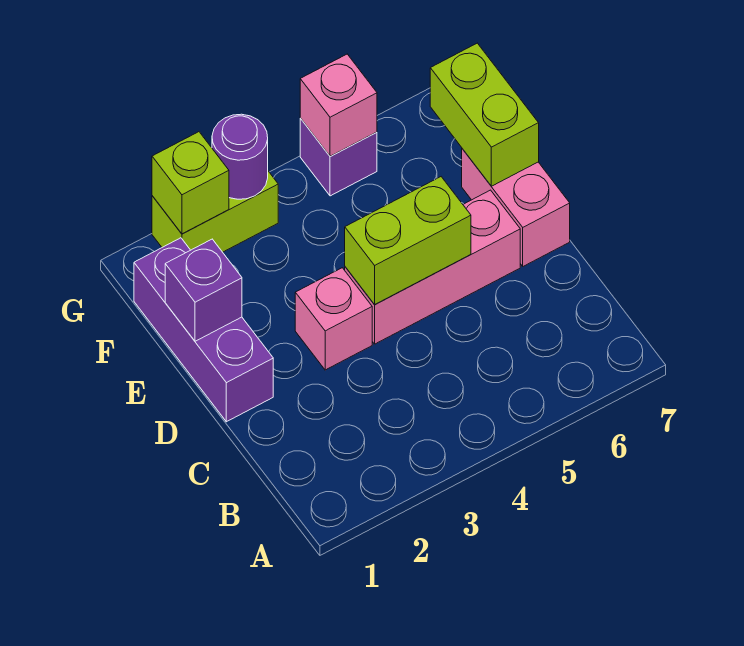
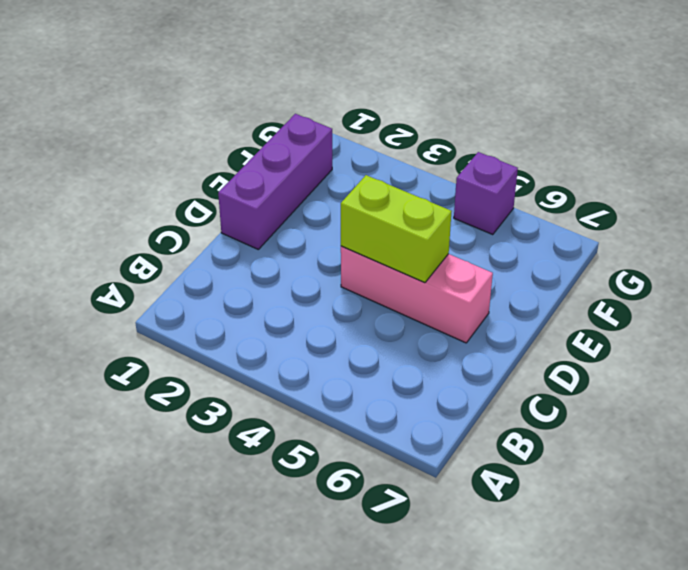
none -> pink brick D3 level 1
none -> pink brick D7:E7 level 1
none -> lime brick G2:G3 level 1

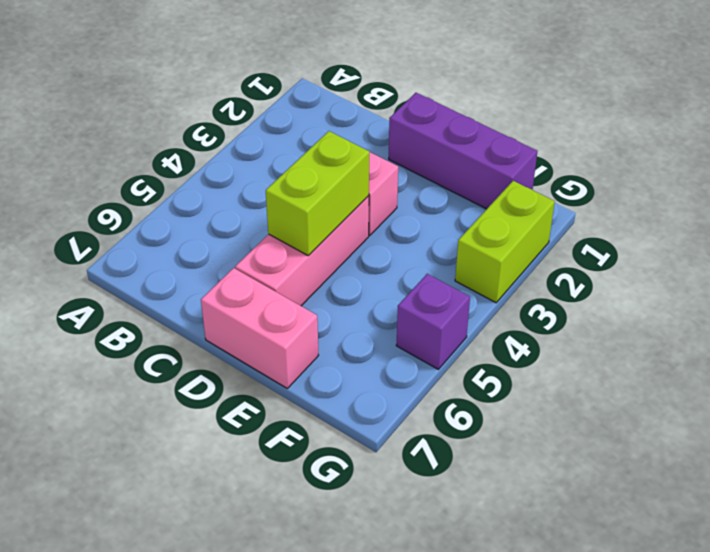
none -> purple brick E1 level 2
none -> lime brick E7:F7 level 2
none -> lime brick G2 level 2

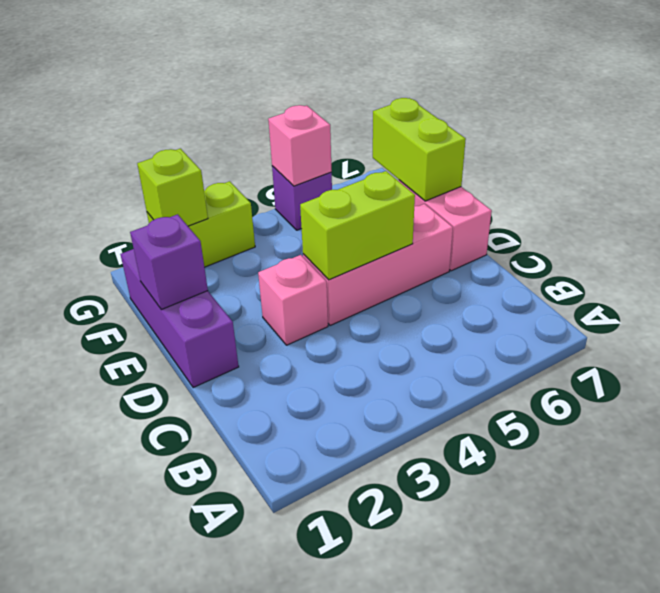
none -> purple round brick G3 level 2

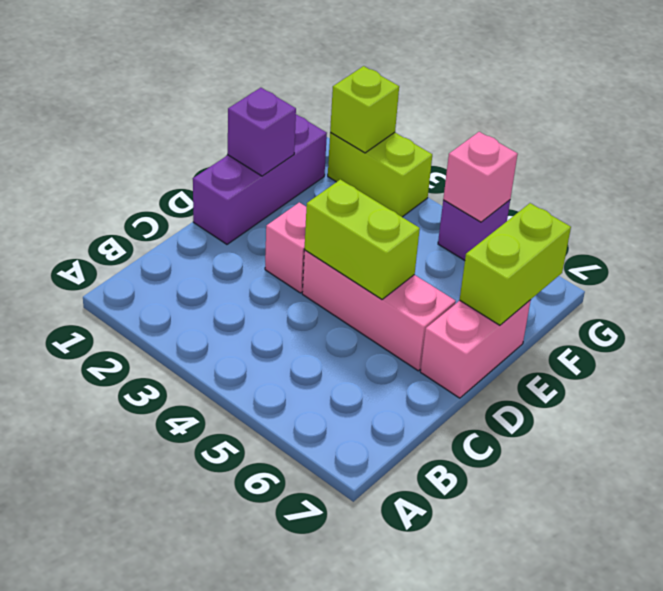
none -> purple round brick G3 level 2

